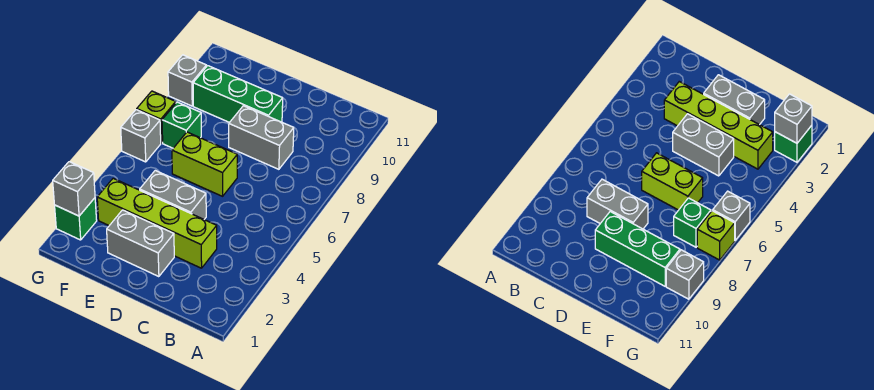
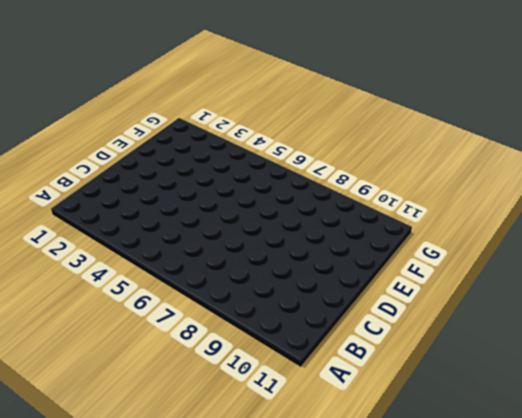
none -> lime brick C3:F3 level 1
none -> grey brick C8:D8 level 1
none -> grey brick D2:E2 level 1

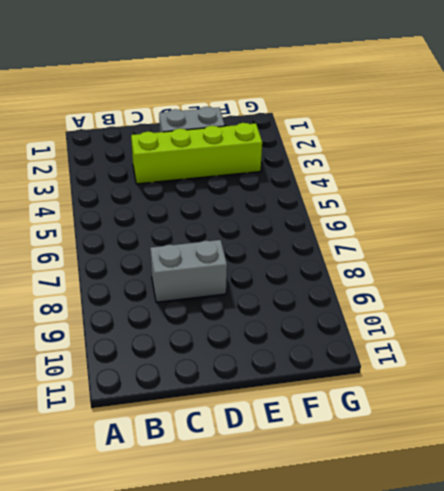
none -> grey brick D4:E4 level 1
none -> lime brick D6:E6 level 1
none -> green brick D9:F9 level 1

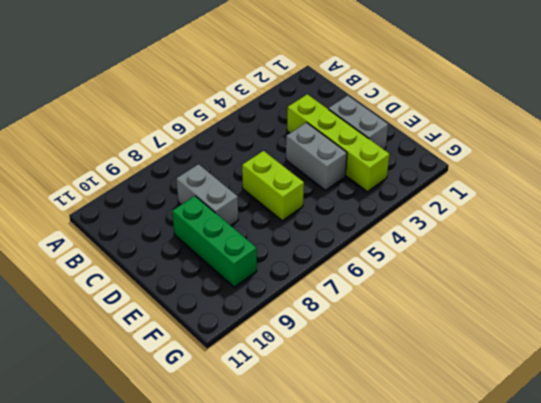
none -> green brick F7 level 1
none -> green brick G2 level 1
none -> grey brick G6 level 1

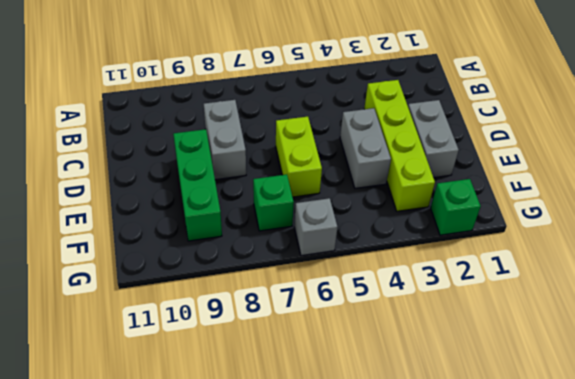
none -> lime brick G7 level 1
none -> grey brick G9 level 1
none -> grey brick G2 level 2

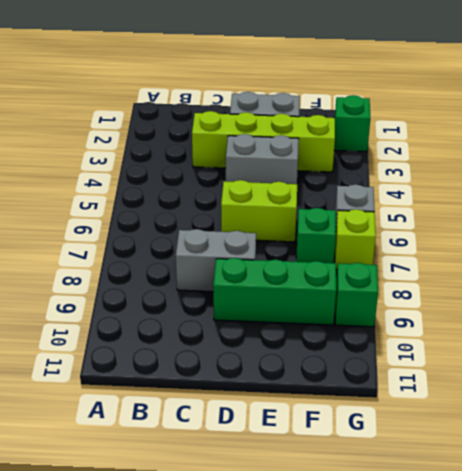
green brick G9 level 1 -> grey brick G9 level 1
none -> grey brick G2 level 2

